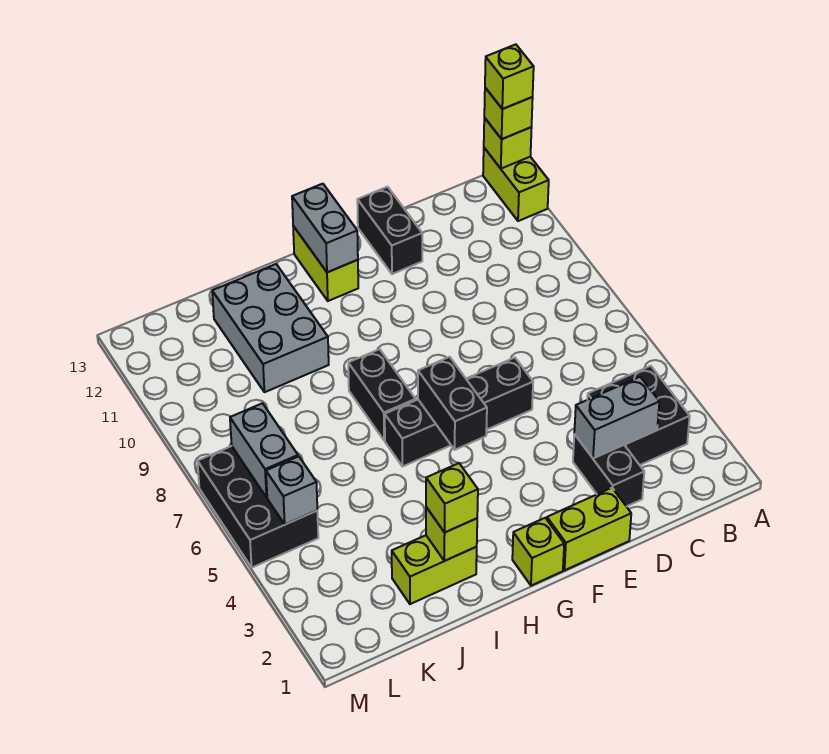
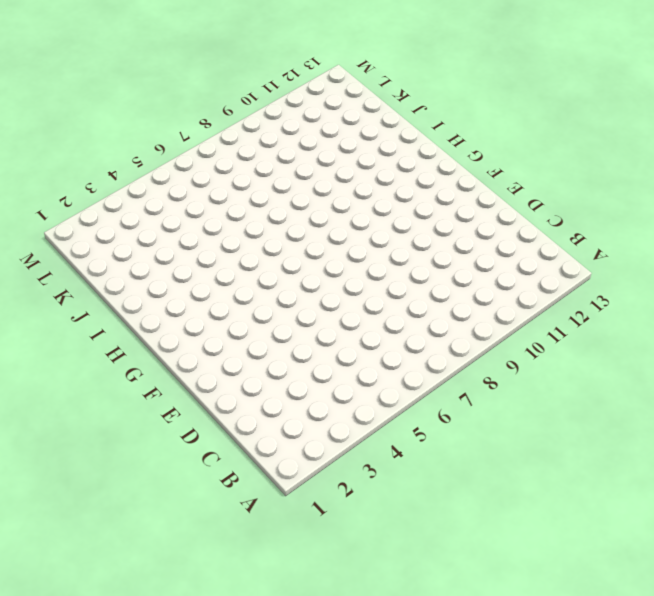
none -> lime brick A12:A13 level 1
none -> black brick B3:C4 level 1
none -> black brick D2:D3 level 1

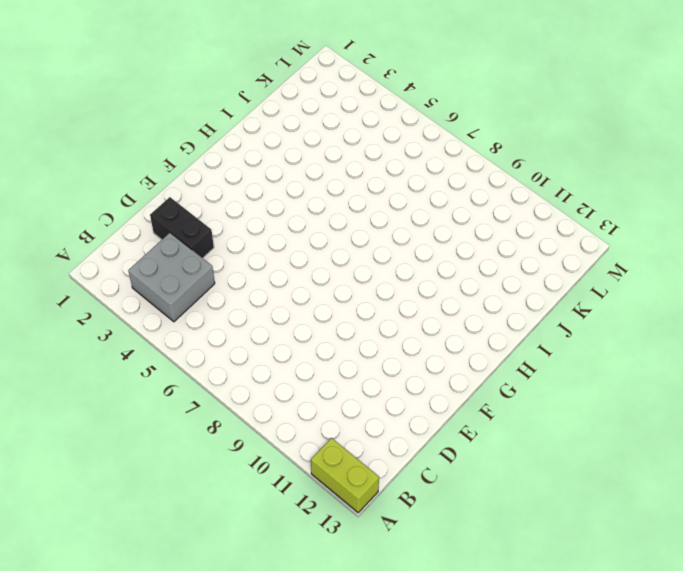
grey brick B3:C4 level 1 -> black brick B3:C4 level 1
none -> lime brick E1:F1 level 1
none -> black brick E6:H6 level 1
none -> black brick E12:E13 level 1

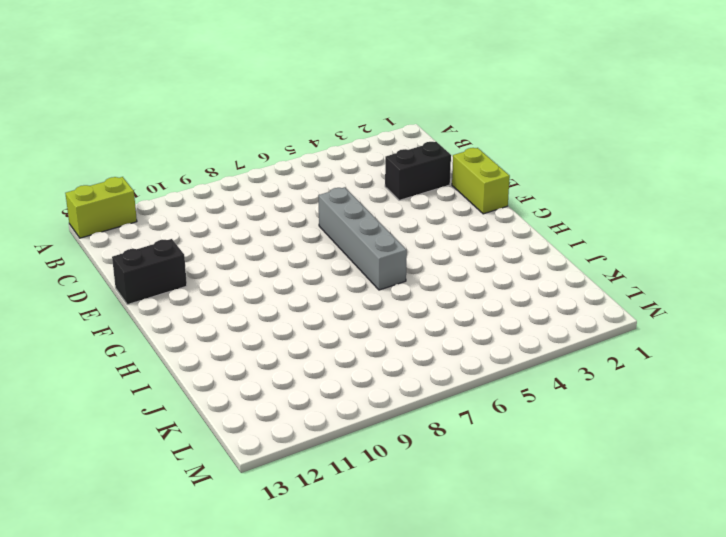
grey brick E6:H6 level 1 -> black brick E6:H6 level 1
none -> black brick B3:C4 level 1
none -> lime brick G1 level 1
none -> lime brick G12:G13 level 1

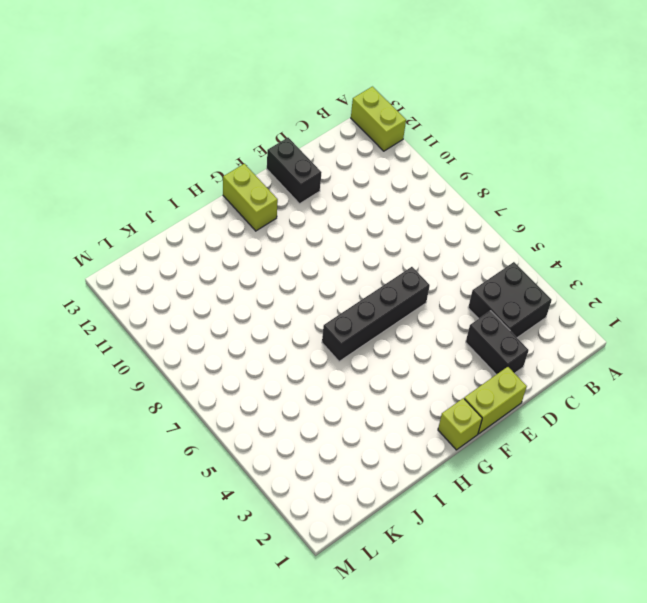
none -> black brick H7:H8 level 1
none -> lime brick I2:J2 level 1
none -> grey brick I10:J12 level 1

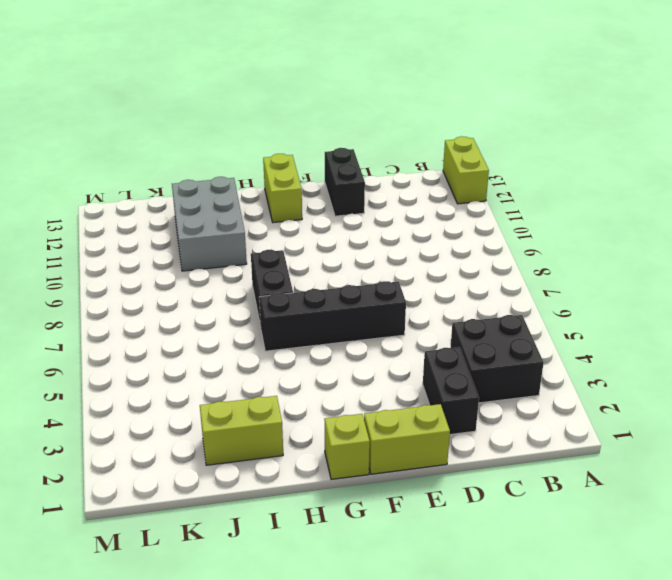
none -> black brick L5:M7 level 1
none -> lime brick A13 level 2
none -> grey brick C3:D3 level 2

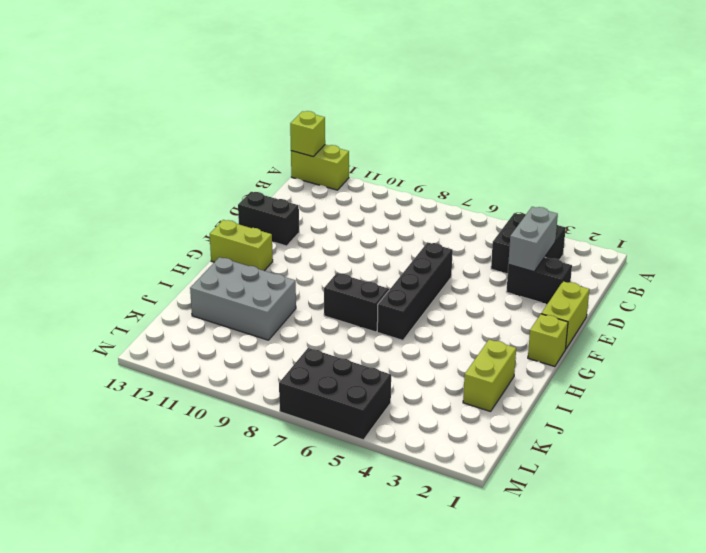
none -> black brick G5:G6 level 2
none -> grey brick G12:G13 level 2
none -> lime brick I2 level 2

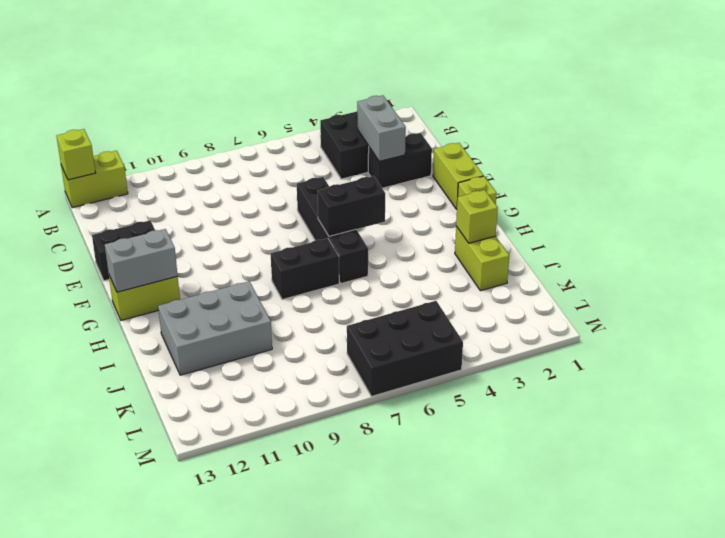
none -> grey brick L5 level 2
none -> grey brick L6:L7 level 2
none -> lime brick A13 level 3

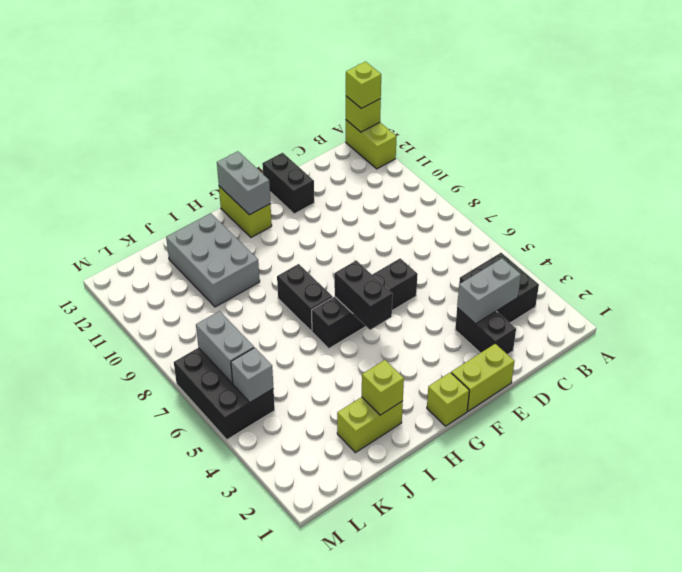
none -> lime brick I2 level 3
none -> lime brick A13 level 4

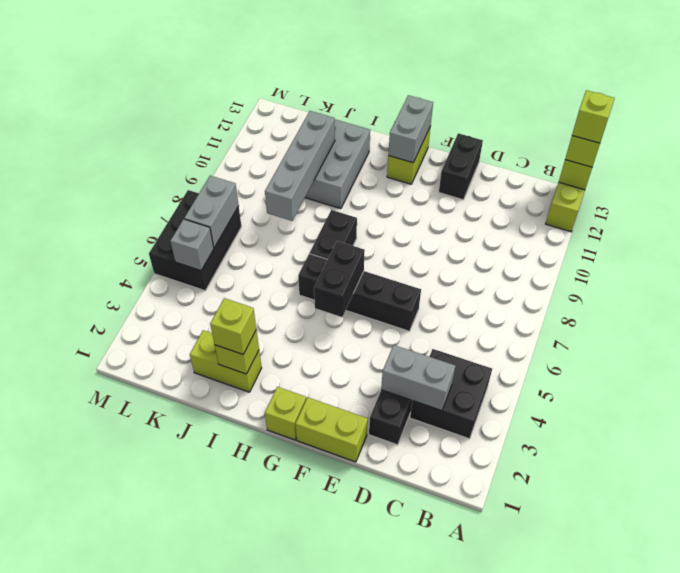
grey brick J8:J11 level 2 -> none

